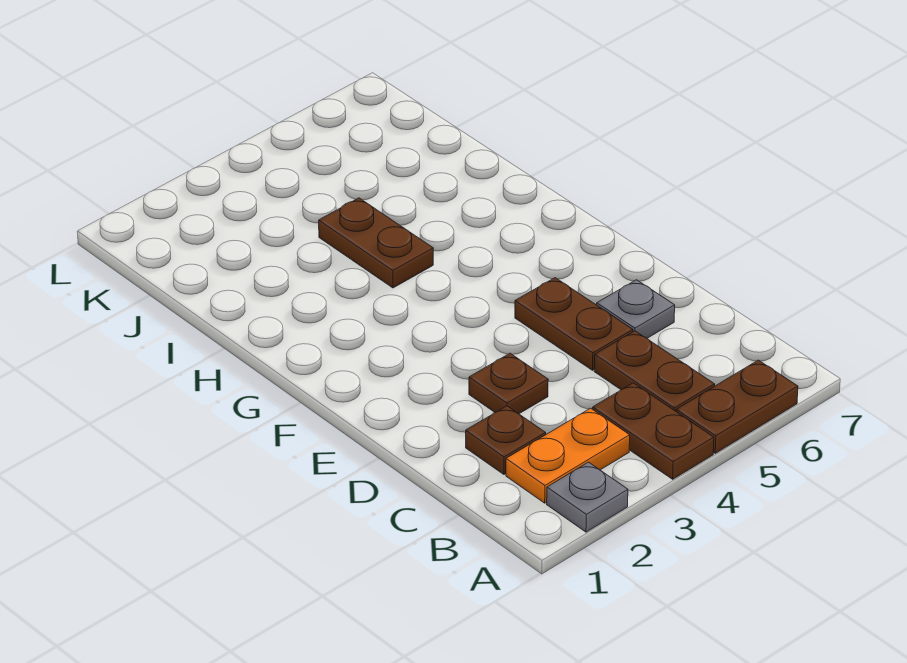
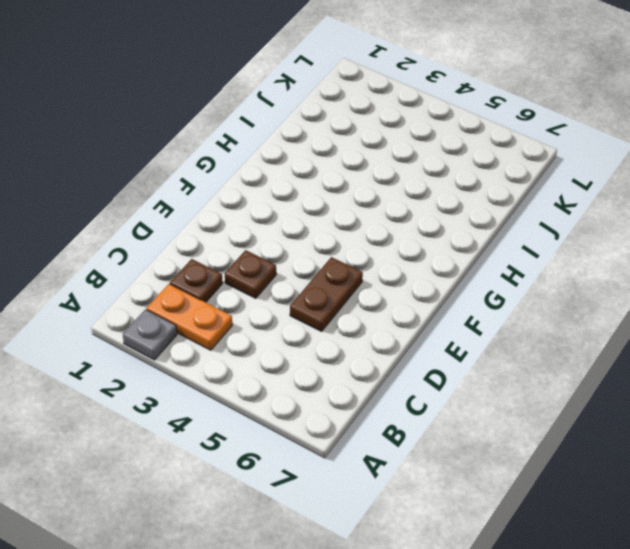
none -> brown plate A4:B4 level 1
none -> brown plate A5:A6 level 1

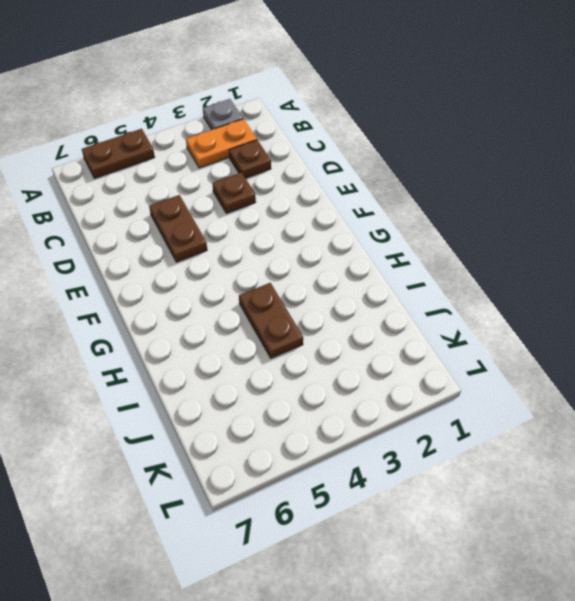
none -> brown plate A4:B4 level 1
none -> brown plate B5:C5 level 1

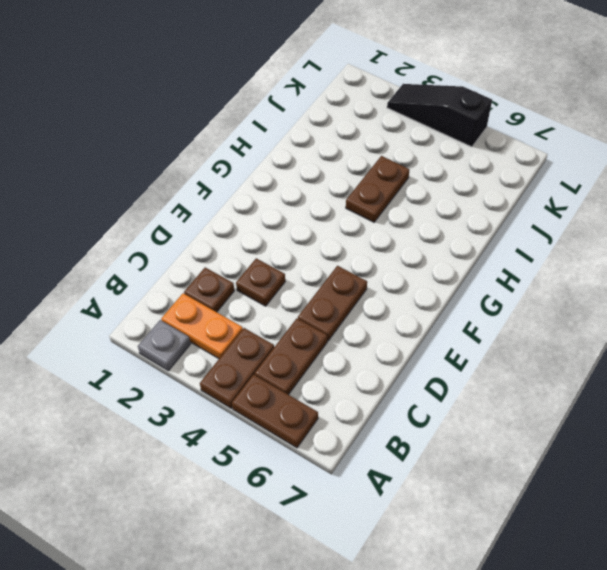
black slope L3:L5 level 1 top 5 -> none
none -> grey plate D6 level 1

